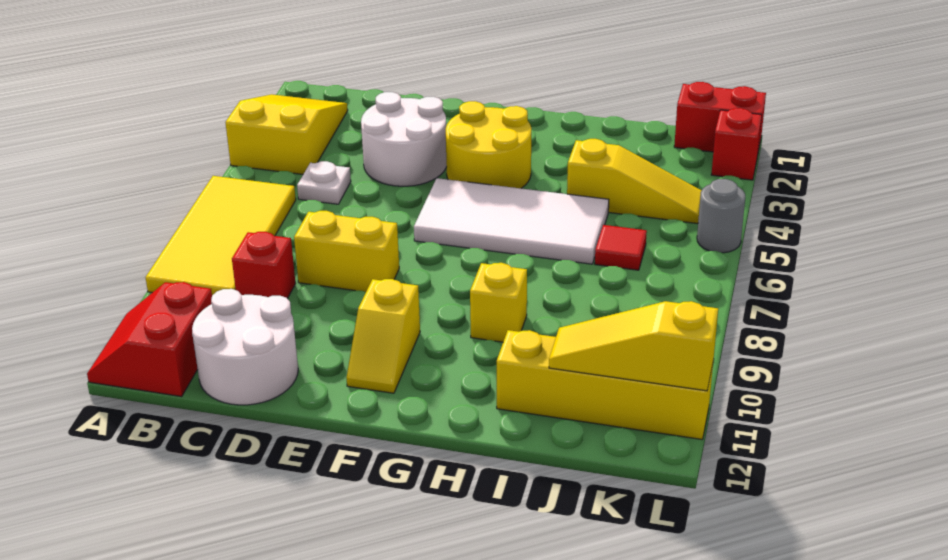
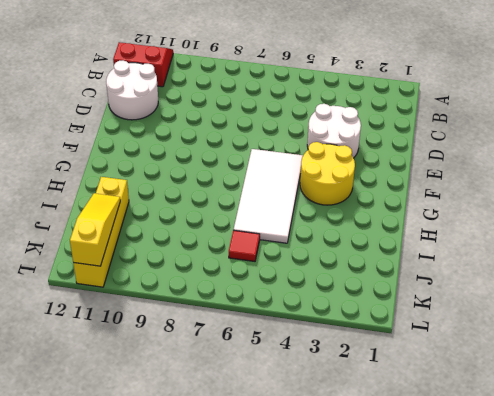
none -> yellow slope A2:B4 level 1 top 4
none -> yellow tile A6:B9 level 1
none -> white plate C5 level 1

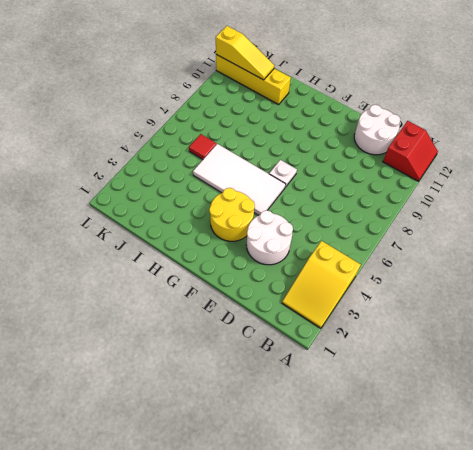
white plate F7 level 1 -> white plate C5 level 1
none -> yellow tile A6:B9 level 1
none -> red brick C9 level 1
none -> yellow brick D8:E8 level 1

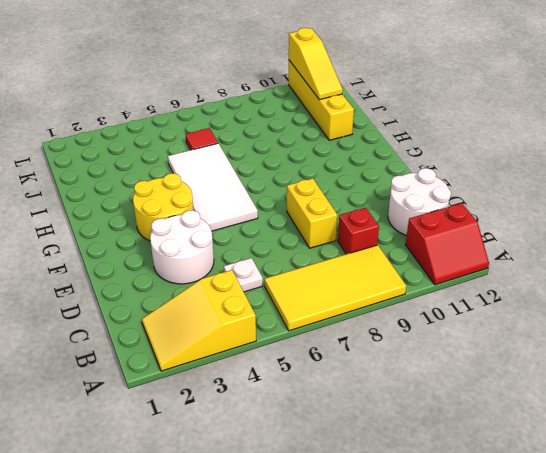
none -> yellow slope F10:F11 level 1 top 10
none -> yellow brick H9 level 1
none -> yellow slope I4:K4 level 1 top I

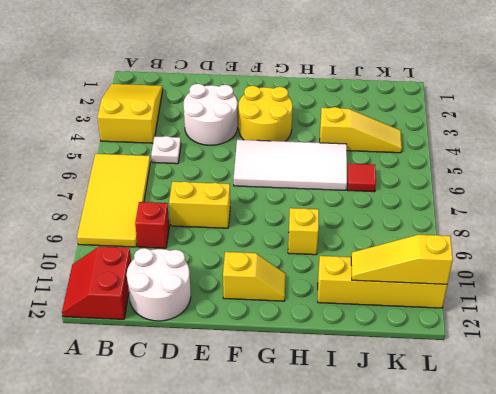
yellow slope F11:G11 level 1 top F -> yellow slope F10:F11 level 1 top 10
none -> red brick K1:L1 level 1
none -> red brick L2 level 1
none -> grey round brick L5 level 1

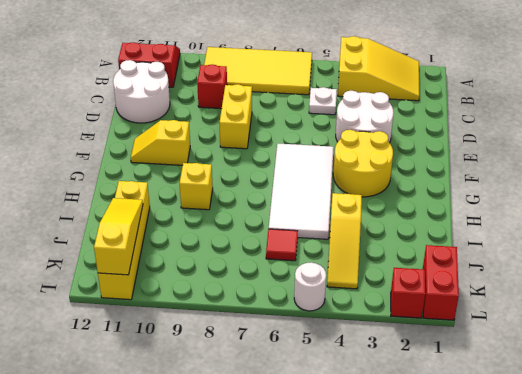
white round brick L5 level 1 -> grey round brick L5 level 1

